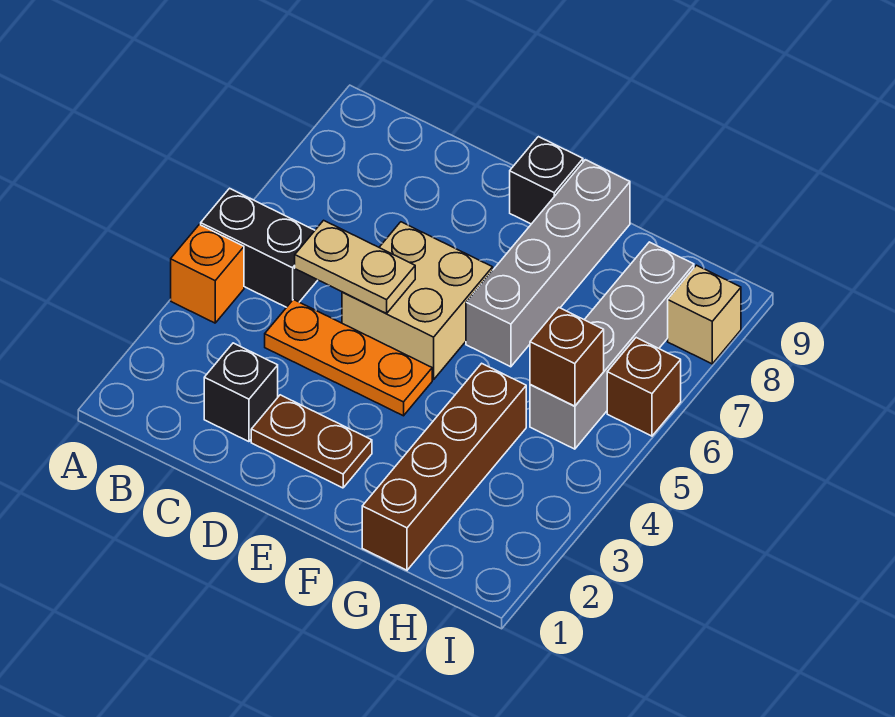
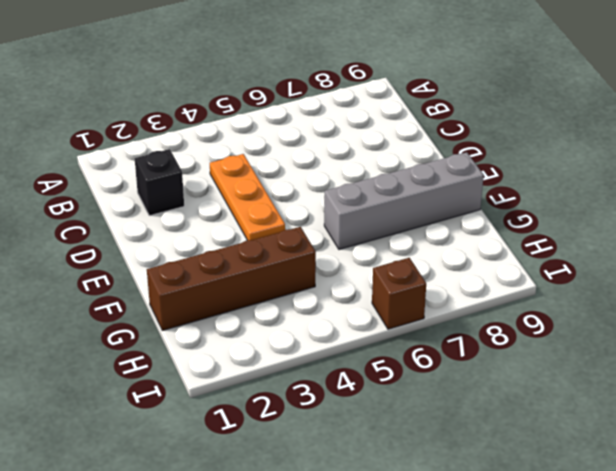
none -> orange brick A4 level 1
none -> black brick A5:B5 level 1
none -> brown plate D2:E2 level 1

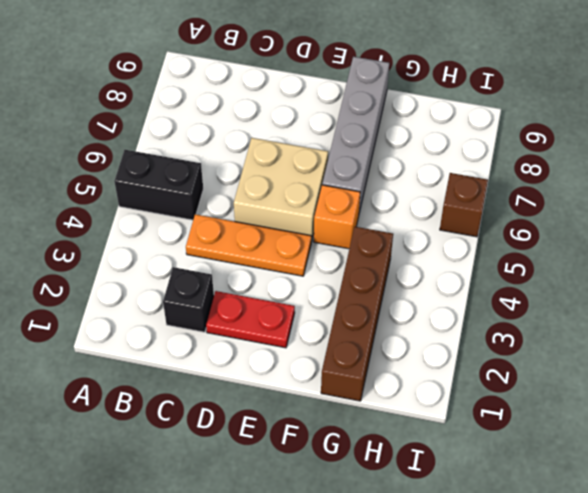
red plate D2:E2 level 1 -> brown plate D2:E2 level 1
orange brick F5 level 1 -> orange brick A4 level 1
none -> black brick E9 level 1
none -> grey brick H5:H8 level 1
none -> tan brick I8 level 1

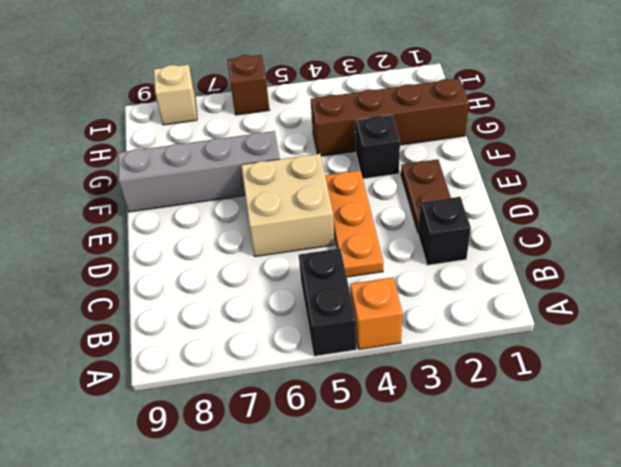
black brick F3 level 1 -> black brick E9 level 1
none -> grey brick H5:H8 level 1
none -> tan plate C5:D5 level 2
none -> brown brick H5 level 2

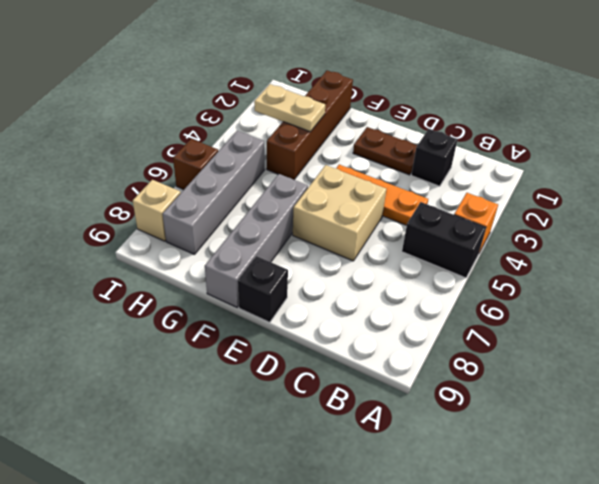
tan plate G3:H3 level 2 -> tan plate C5:D5 level 2
none -> brown brick H5 level 2

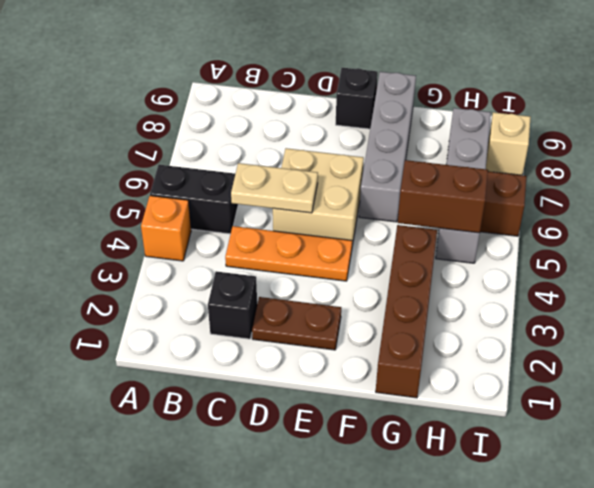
brown brick G5:H5 level 2 -> brown brick H5 level 2

